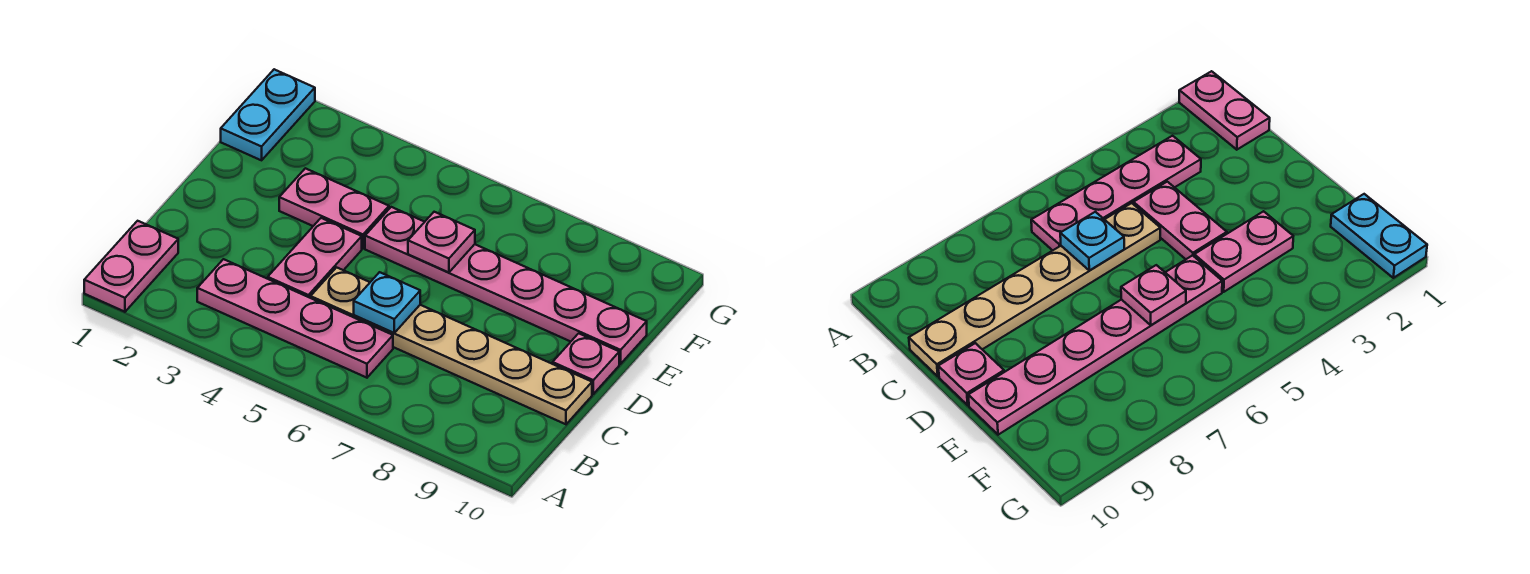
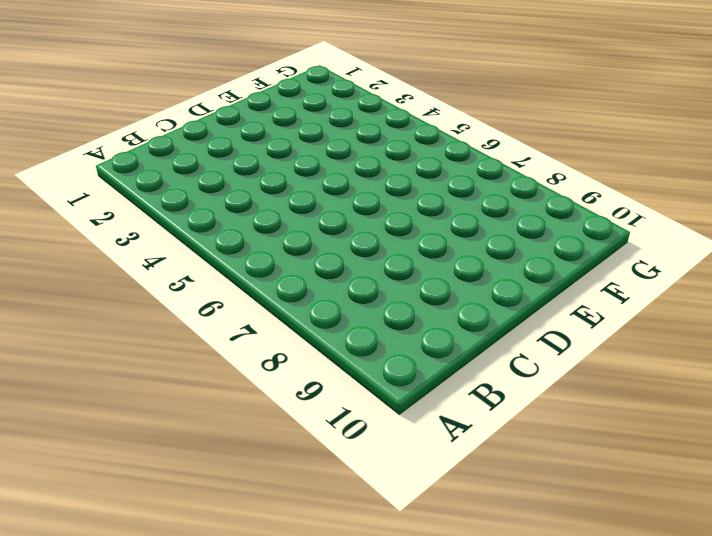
none -> pink plate A1:B1 level 1
none -> pink plate B3:B6 level 1

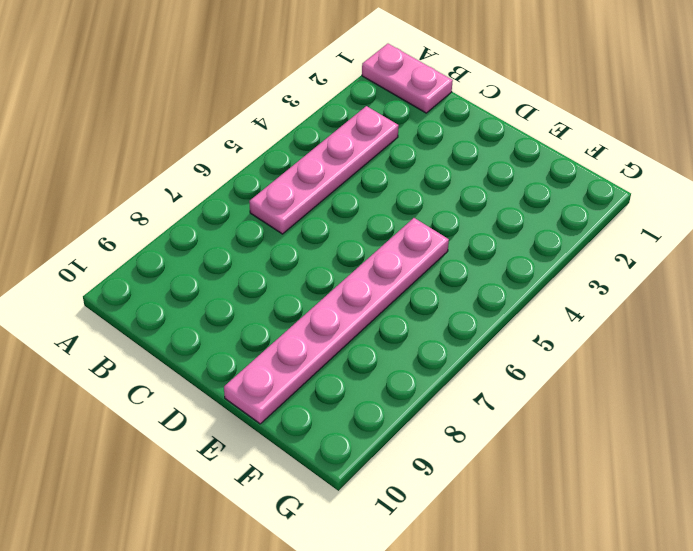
none -> pink plate C4:D4 level 1
none -> tan plate C5:C10 level 1

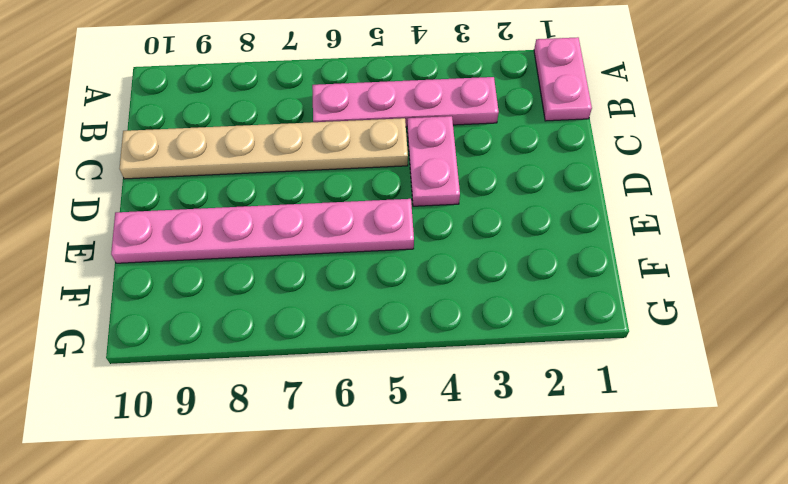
none -> pink plate D10 level 1
none -> pink plate E3:E4 level 1

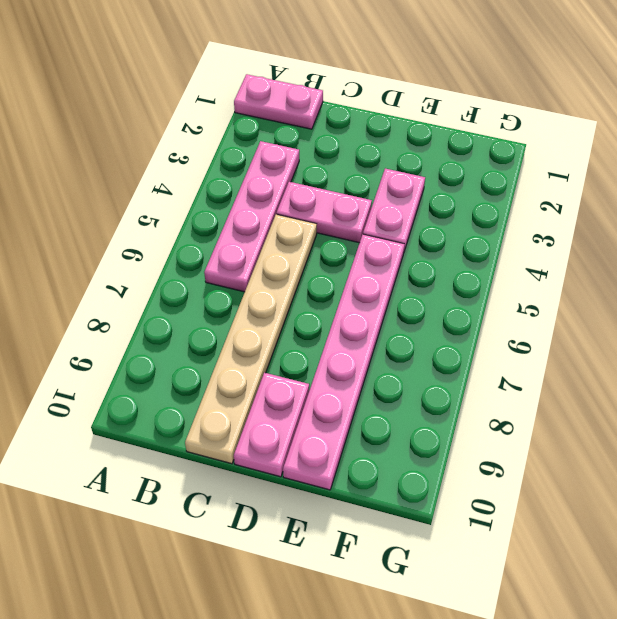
pink plate D9:D10 level 1 -> pink plate D10 level 1
none -> cyan plate F1:G1 level 1
none -> cyan plate C6 level 2

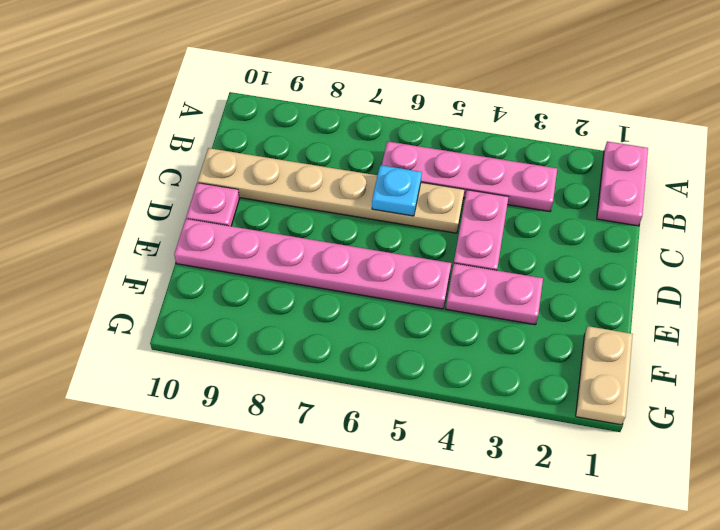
tan plate F1:G1 level 1 -> cyan plate F1:G1 level 1
none -> pink plate E6 level 2

